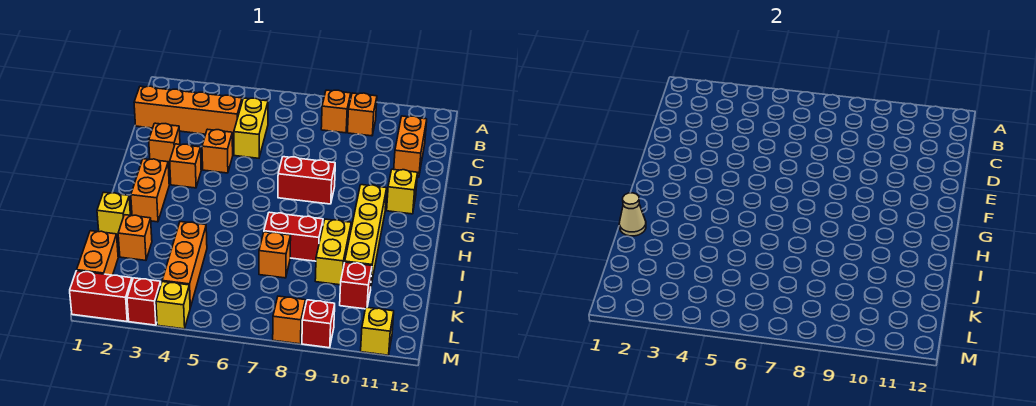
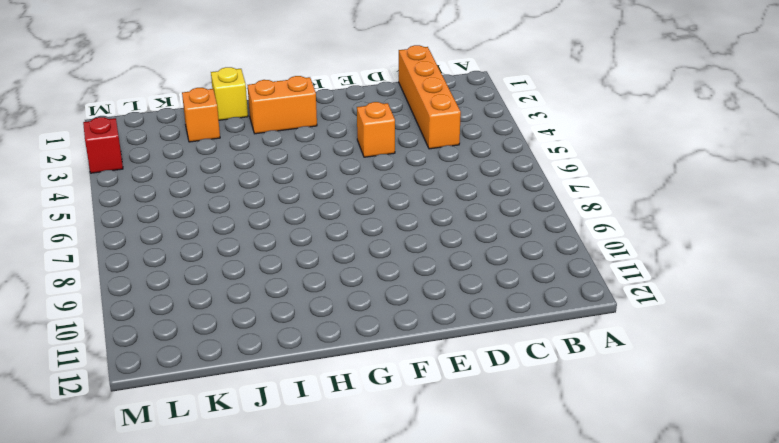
none -> orange brick B8 level 1
none -> orange brick B9 level 1
none -> yellow brick C5:D5 level 1

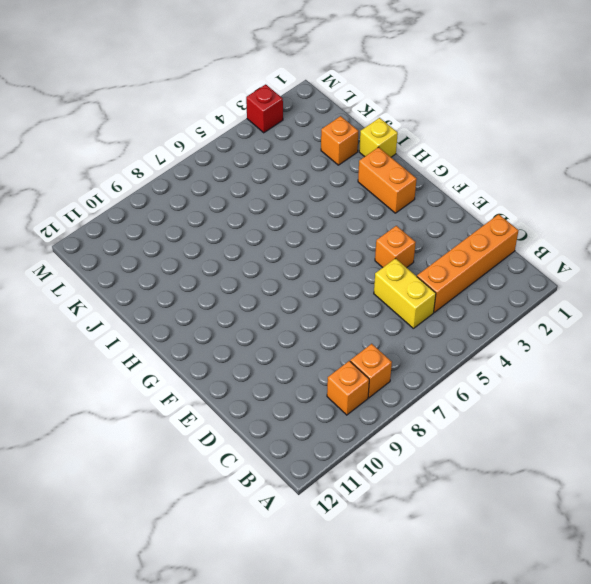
none -> orange brick C11:D11 level 1
none -> orange brick E2 level 1
none -> orange brick F3 level 1

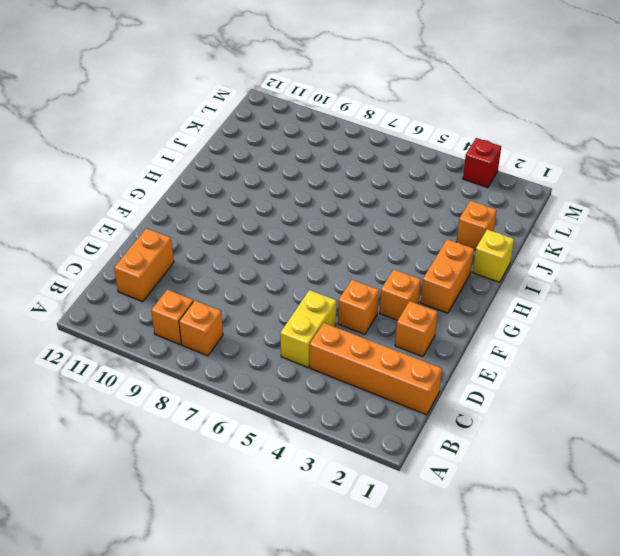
none -> red brick F7:F8 level 1
none -> yellow brick F11 level 1
none -> yellow brick G10:J10 level 1

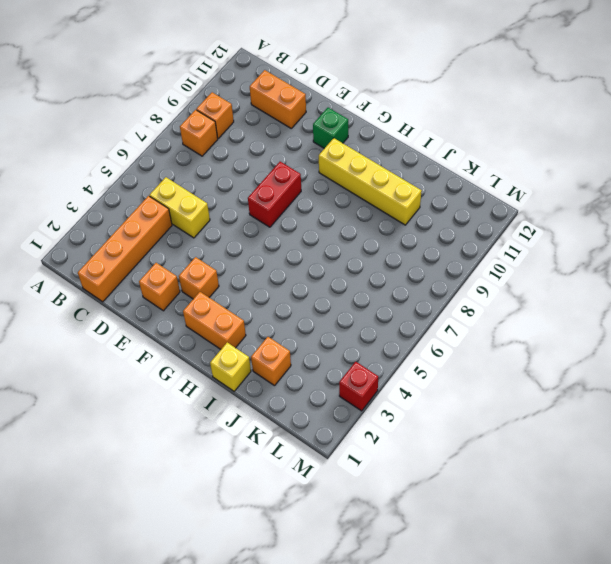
green brick F11 level 1 -> yellow brick F11 level 1
none -> orange brick E4 level 1
none -> red brick I7:I8 level 1
none -> yellow brick I9:J9 level 1

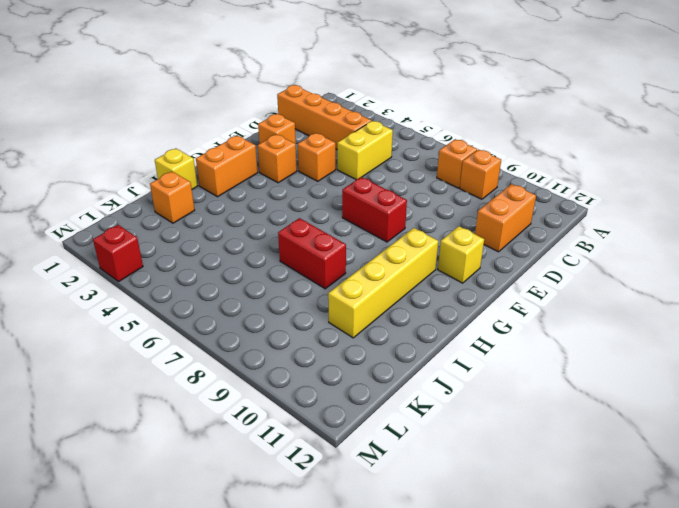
none -> yellow brick I9:J9 level 1
none -> orange brick J4:L4 level 1
none -> orange brick J7 level 1

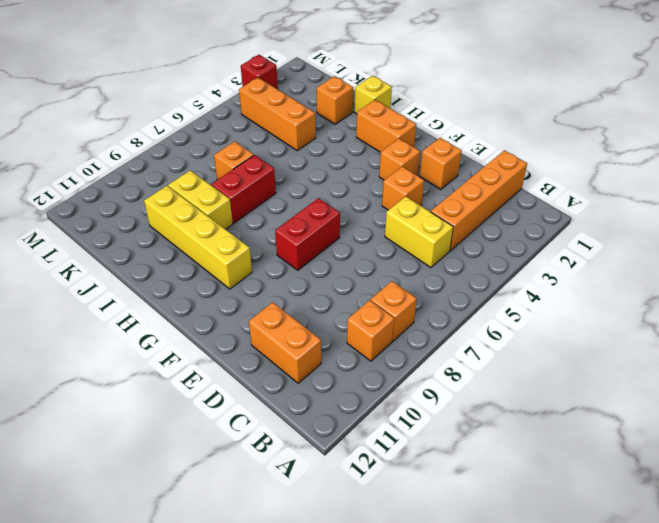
none -> yellow brick F11 level 1
none -> orange brick K1:L1 level 1
none -> red brick K10 level 1

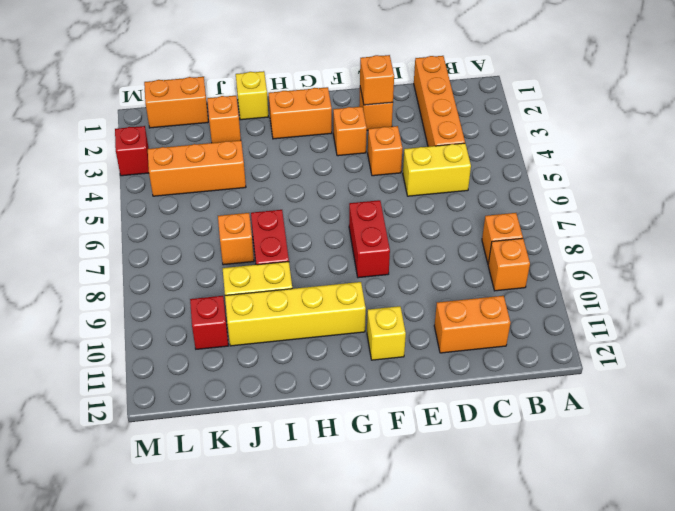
orange brick E2 level 2 -> orange brick M8 level 1
none -> red brick M1:M2 level 1
none -> yellow brick M4 level 1
none -> red brick M9 level 1

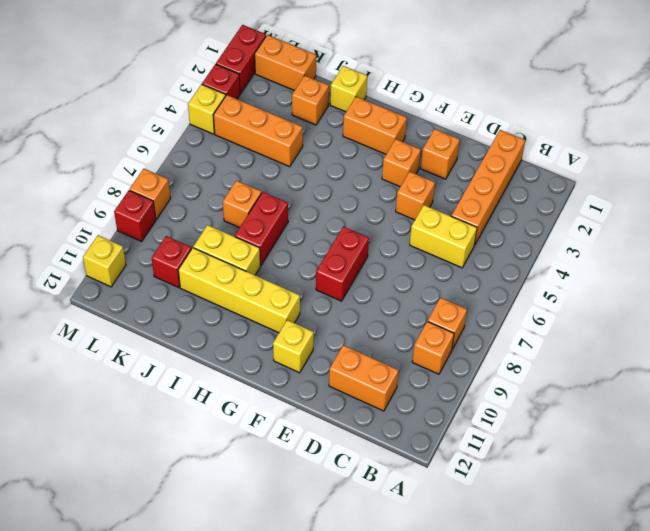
none -> tan cone I1 level 2

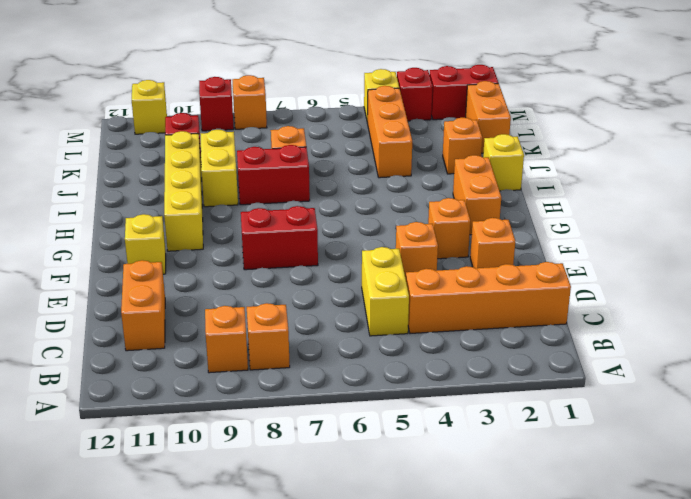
none -> tan cone I1 level 2

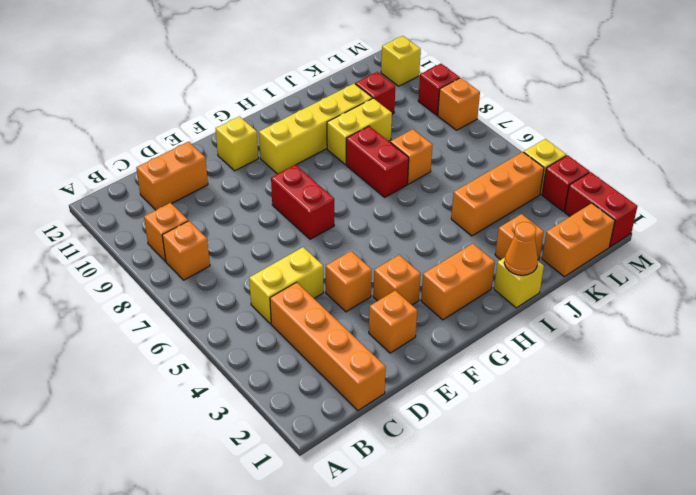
orange cone I1 level 2 -> tan cone I1 level 2

